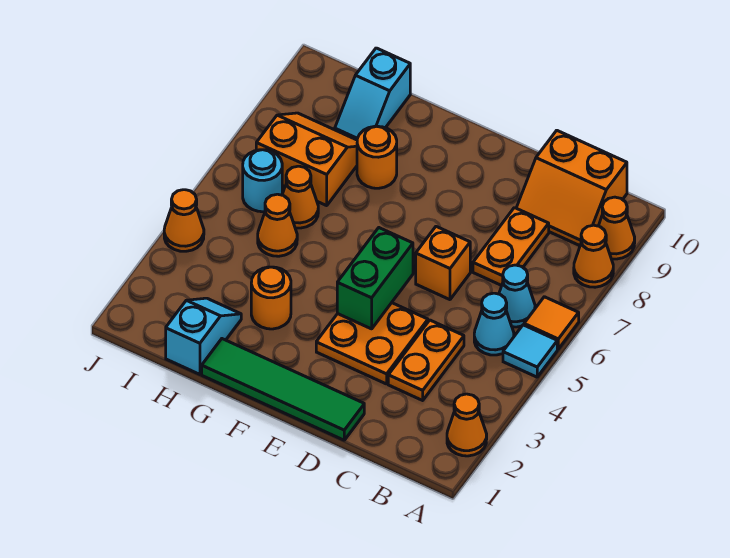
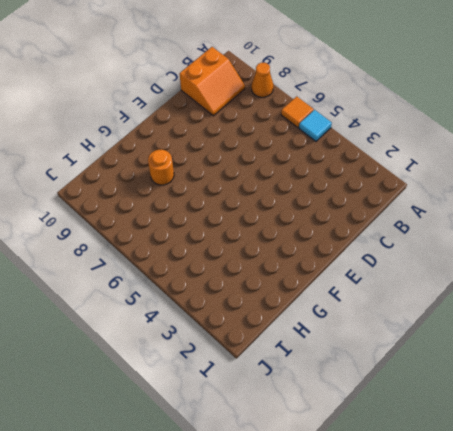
none -> orange cone A2 level 1
none -> orange cone A9 level 1
none -> cyan cone B5 level 1

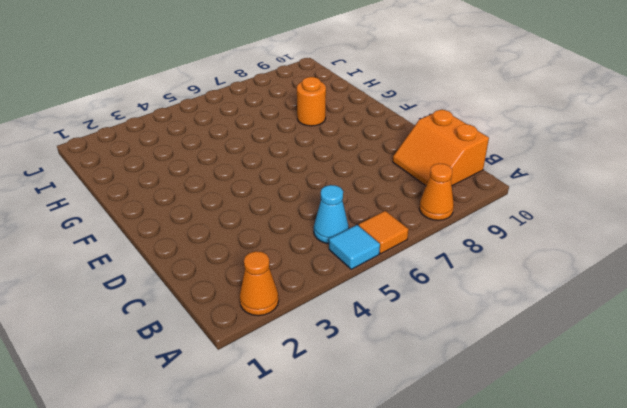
none -> orange cone A9 level 1
none -> cyan cone B6 level 1
none -> orange plate C3:C4 level 1

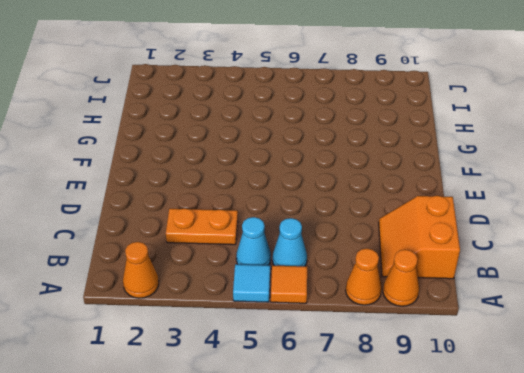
none -> orange plate C7:C8 level 1
none -> green tile D1:G1 level 1
none -> orange plate D3:E4 level 1

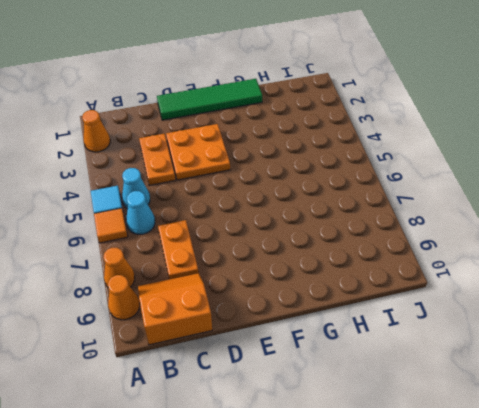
none -> orange brick D6 level 1
none -> orange round brick G3 level 1
none -> orange round brick G8 level 1

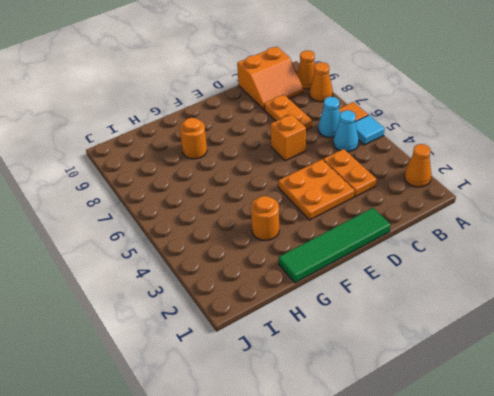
none -> cyan slope H1:H2 level 1 top 1
none -> orange cone H5 level 1
none -> orange cone H6 level 1

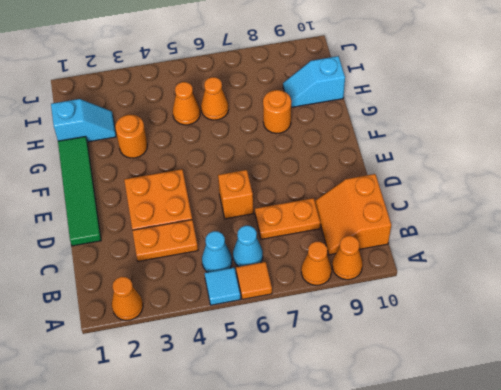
none -> orange slope H7:I8 level 1 top 7
none -> cyan round brick I6 level 1
none -> orange cone J4 level 1

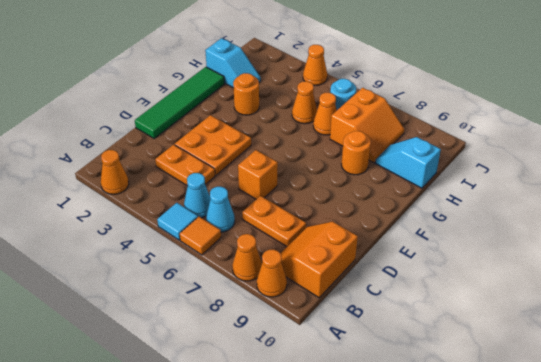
none -> green brick E4:E5 level 2

